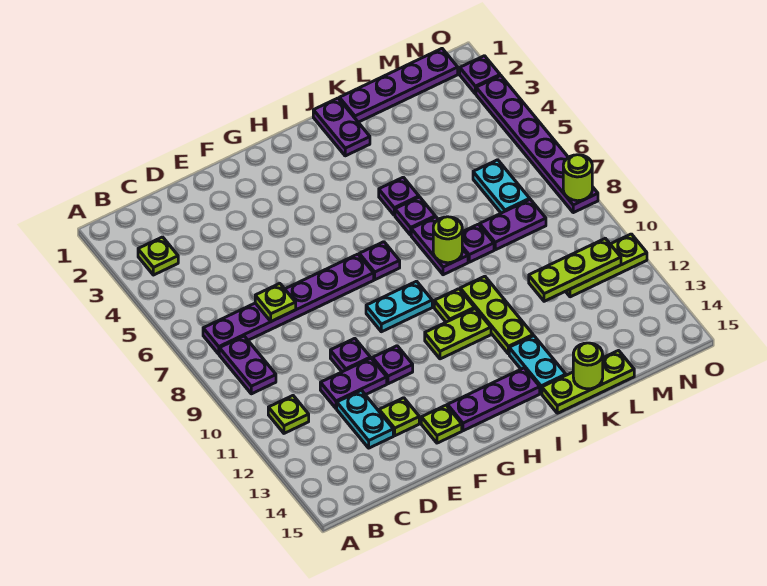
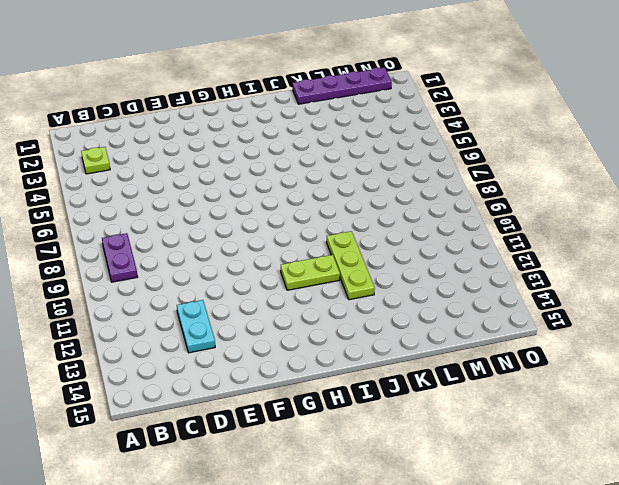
none -> purple plate B7:G7 level 1
none -> lime plate B11 level 1
none -> purple plate D11:E11 level 1
none -> purple plate E10 level 1

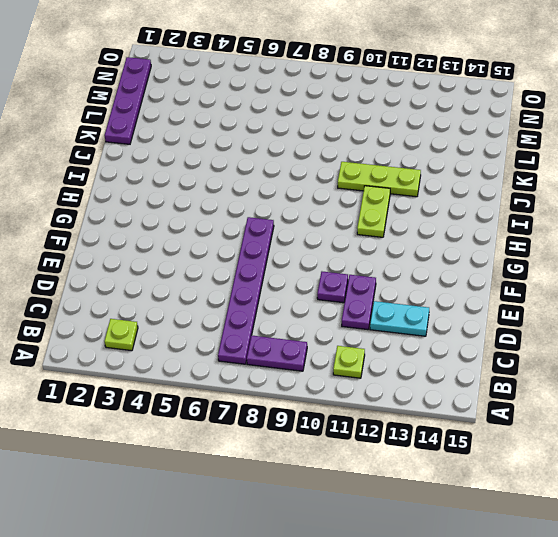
none -> lime plate E13 level 1
none -> purple plate F11 level 1
none -> lime plate F14 level 1
none -> cyan plate G9:H9 level 1

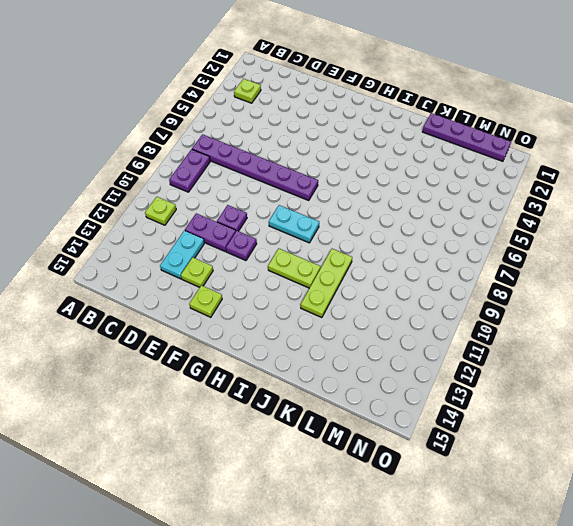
none -> purple plate G14:I14 level 1
none -> purple plate H7 level 1
none -> lime plate I10 level 1
none -> purple plate J1:J2 level 1

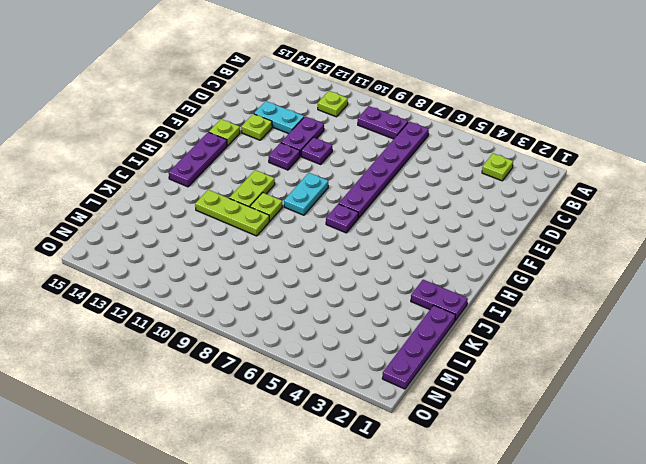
none -> purple plate J5 level 1
none -> purple plate J6 level 1
none -> purple plate J7:J8 level 1
none -> cyan plate J13:J14 level 1

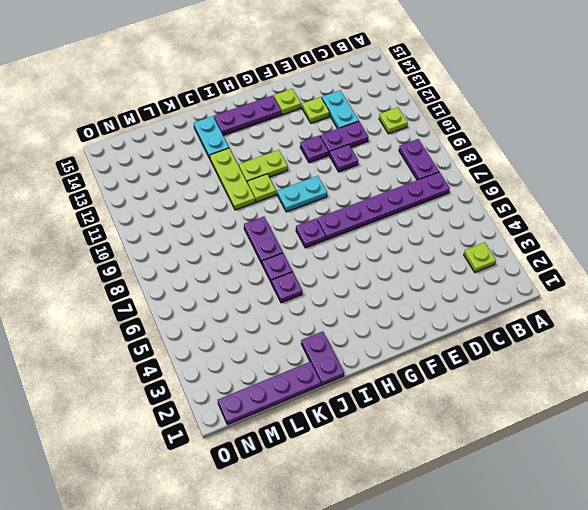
none -> lime plate J15:L15 level 1
none -> purple plate K8 level 1
none -> purple plate L8:M8 level 1
none -> cyan plate M6:M7 level 1

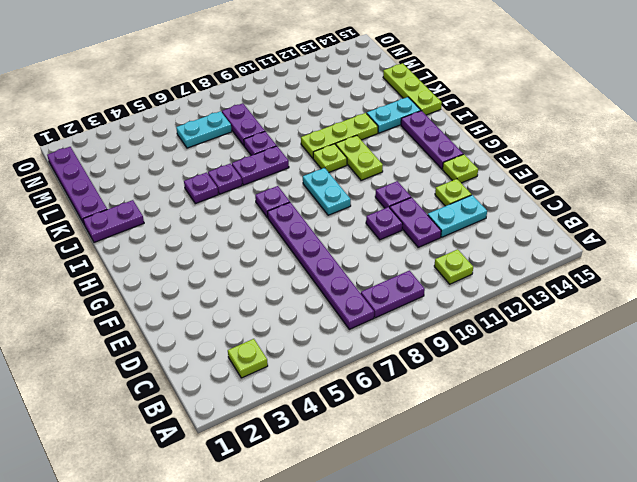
none -> lime plate M11:O11 level 1
none -> purple plate O2 level 1
none -> purple plate O3:O8 level 1
none -> lime plate D7 level 2

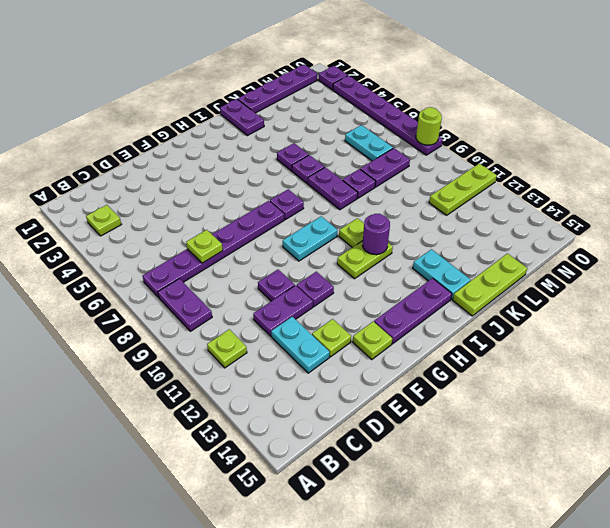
purple round brick I11 level 2 -> none
none -> lime plate J10:J12 level 1
none -> lime round brick J8 level 2
none -> lime round brick K15 level 2
none -> lime plate L11:N11 level 2

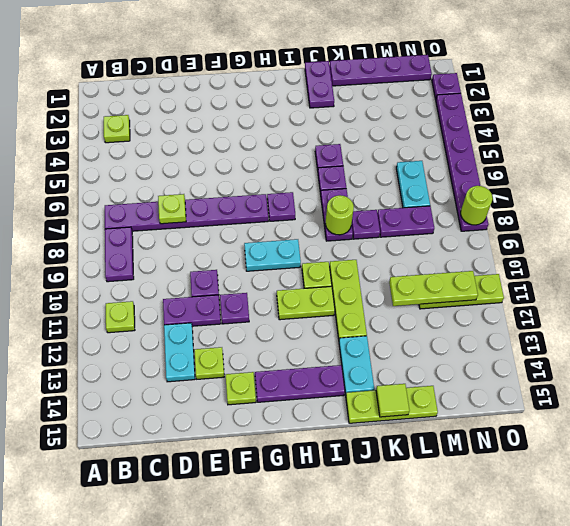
lime tile K15 level 2 -> lime round brick K15 level 2

